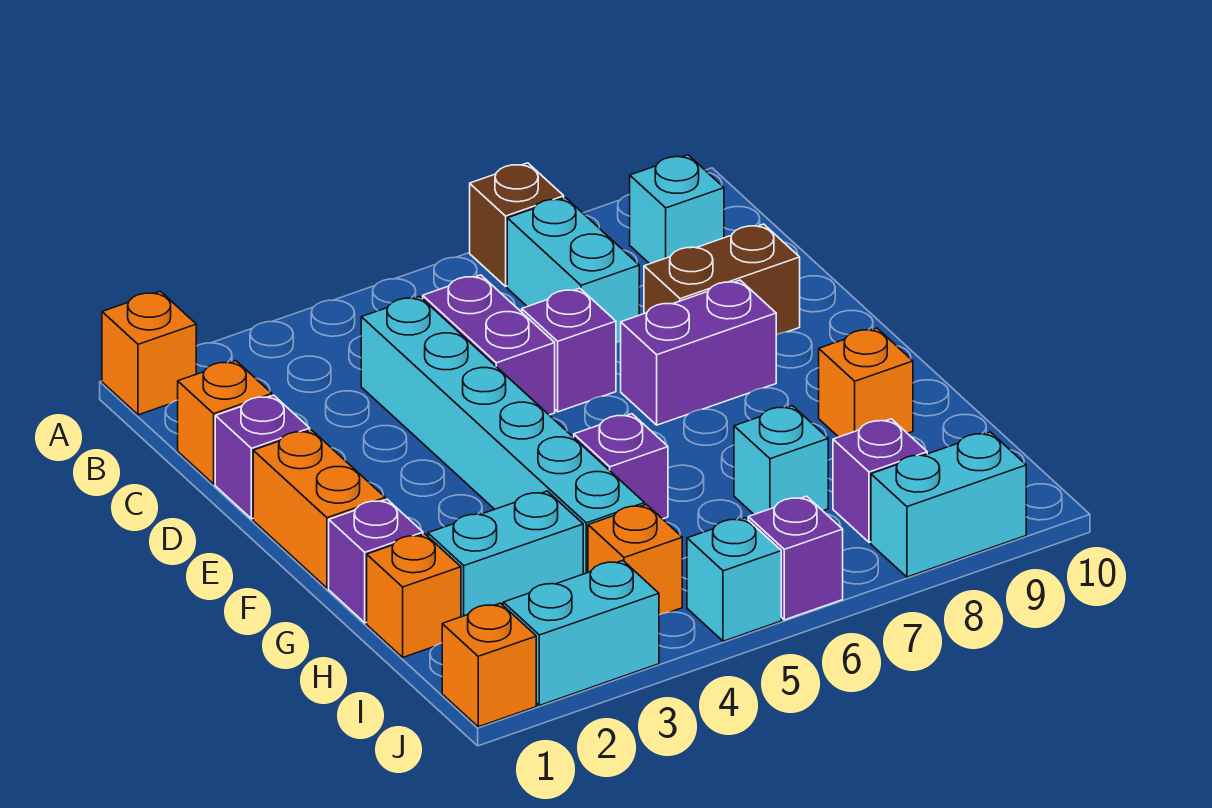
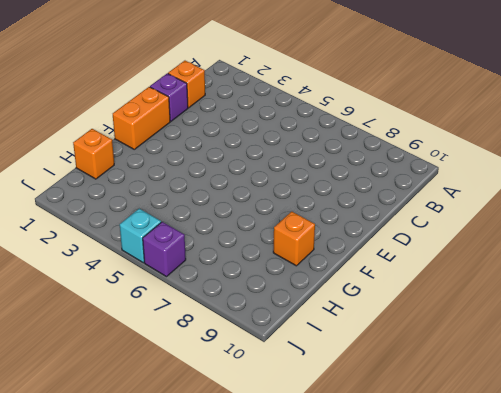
none -> orange brick A1 level 1
none -> brown brick A7 level 1
none -> cyan brick B7:C7 level 1

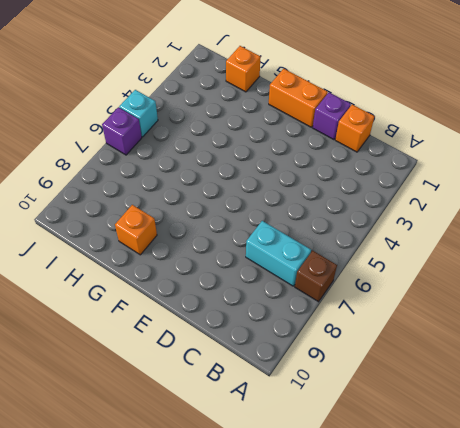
none -> orange brick A1 level 1
none -> cyan brick B9 level 1
none -> cyan brick C4:H4 level 1

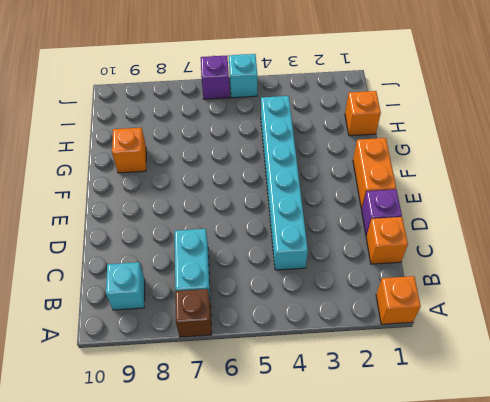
none -> purple brick C5:D5 level 1
none -> purple brick D6 level 1
none -> brown brick D8:D9 level 1

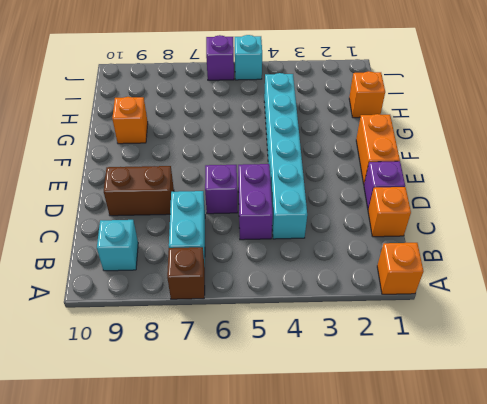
none -> purple brick E7:E8 level 1
none -> purple brick G1 level 1
none -> purple brick G5 level 1

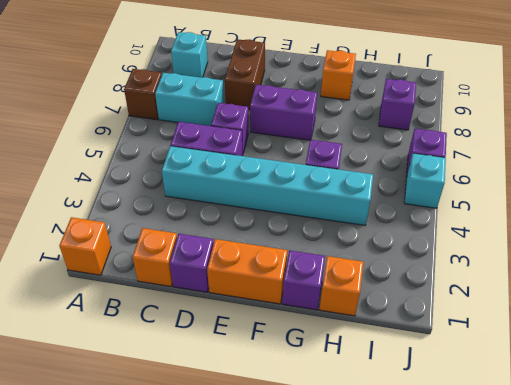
purple brick E7:F7 level 1 -> purple brick E7:E8 level 1
none -> cyan brick H2:H3 level 1
none -> cyan brick H7 level 1
none -> orange brick I4 level 1

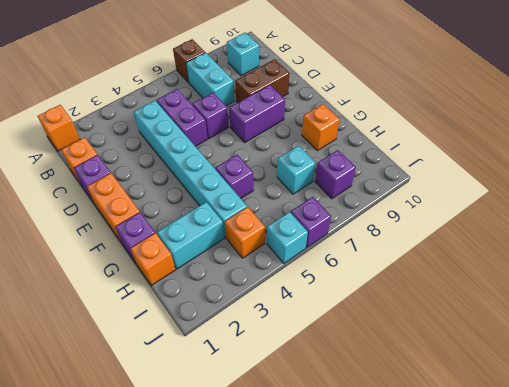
none -> orange brick J1 level 1
none -> cyan brick J2:J3 level 1
none -> cyan brick J8:J9 level 1

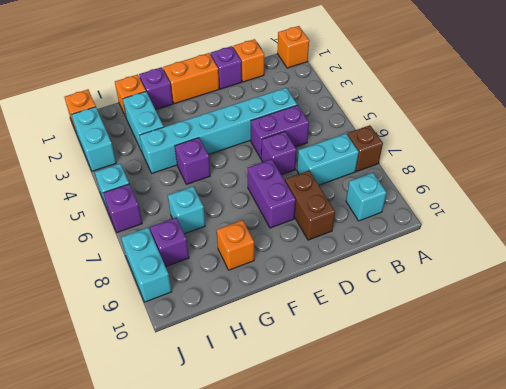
none -> orange brick I4 level 1

